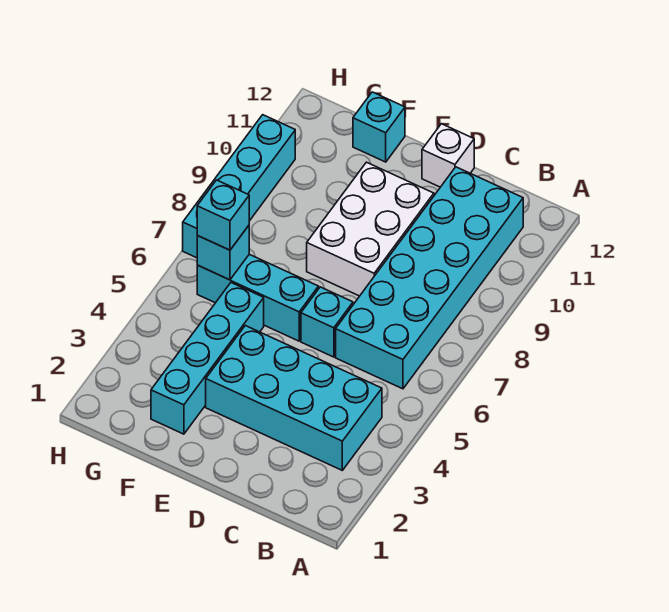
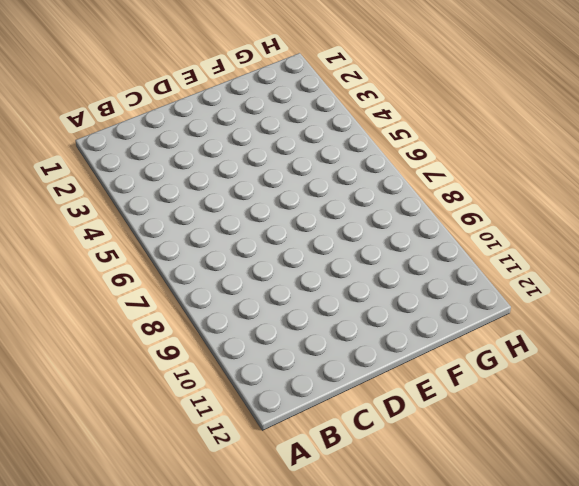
none -> cyan brick B3:E4 level 1
none -> cyan brick B6:C11 level 1

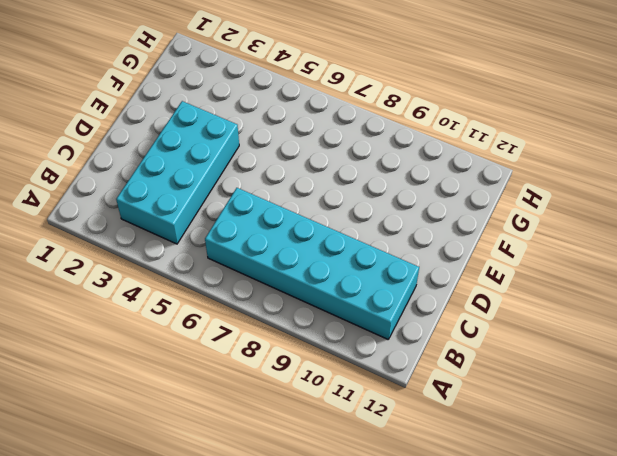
none -> cyan brick D6 level 1
none -> white brick D8:E10 level 1

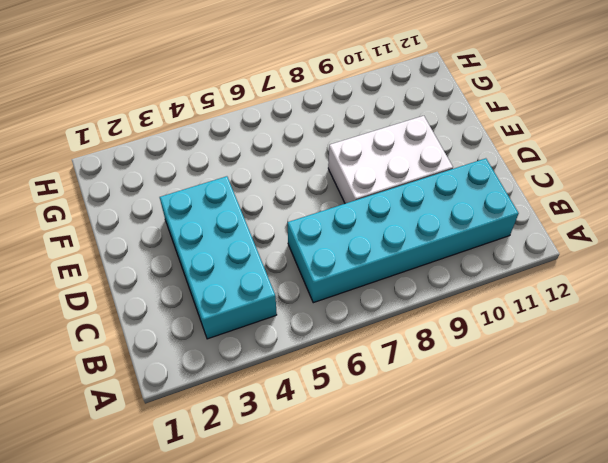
none -> cyan brick D6 level 1
none -> white brick D12 level 1

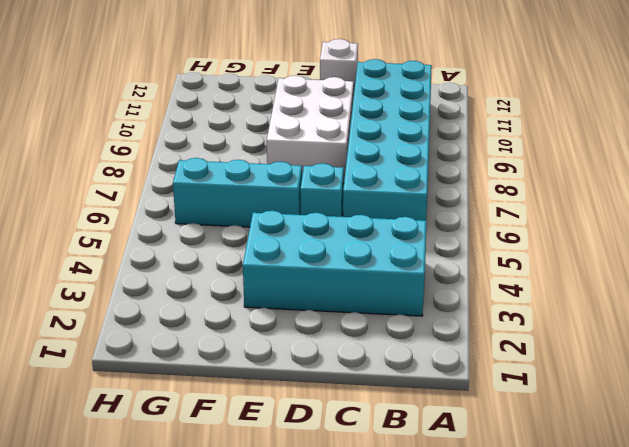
none -> cyan brick F2:F5 level 1
none -> cyan brick F12 level 1

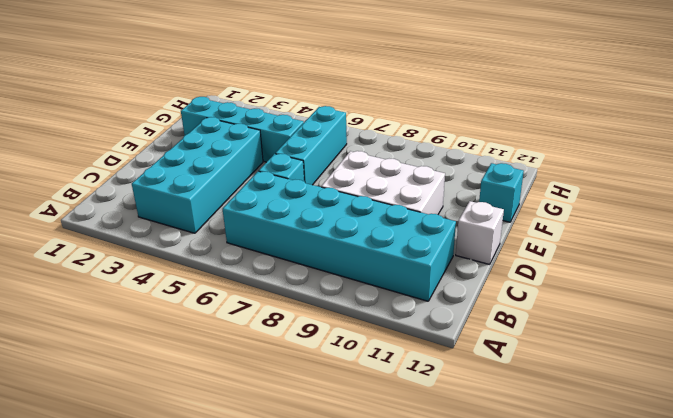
none -> cyan brick H7:H10 level 1
none -> cyan brick G6 level 2

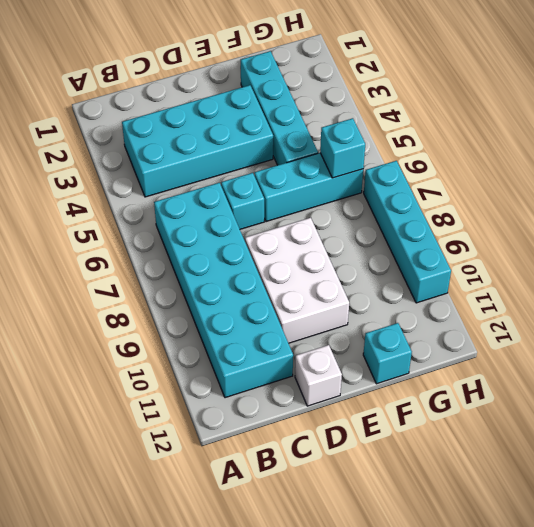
none -> cyan brick G6 level 3

